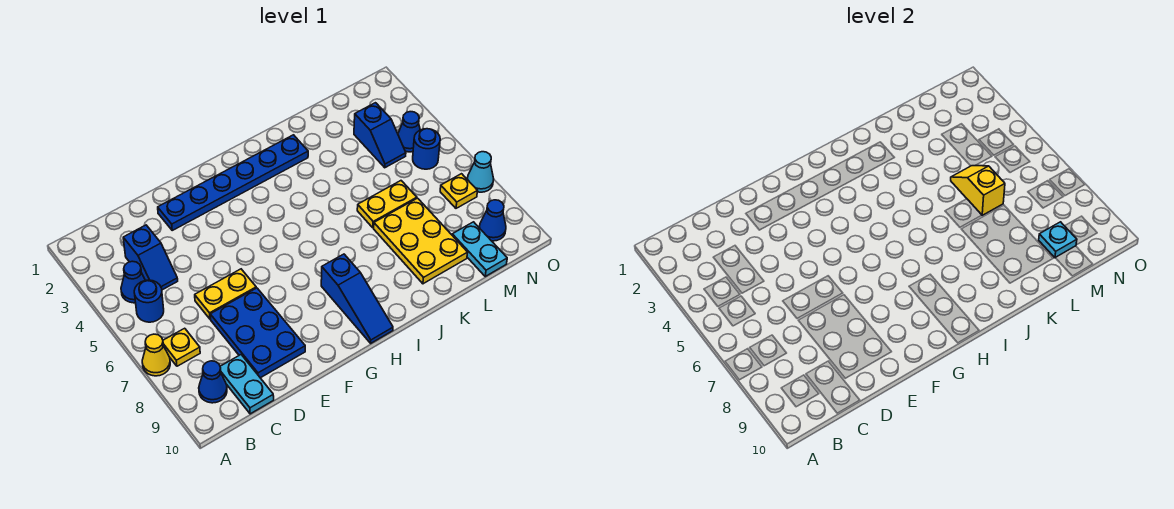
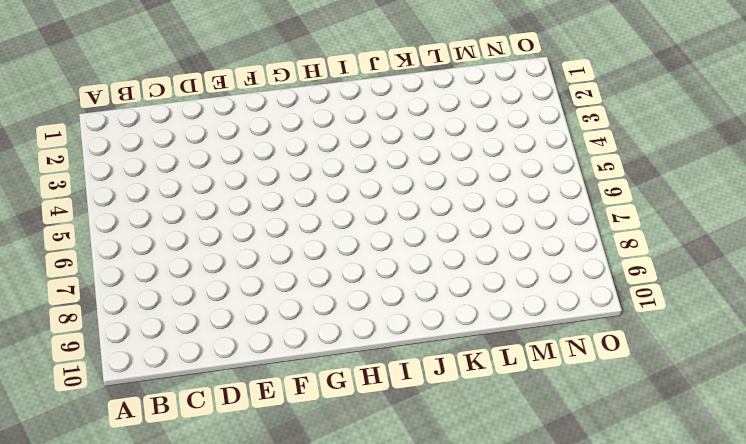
none -> yellow cone A7 level 1
none -> blue cone B4 level 1
none -> blue round brick B5 level 1

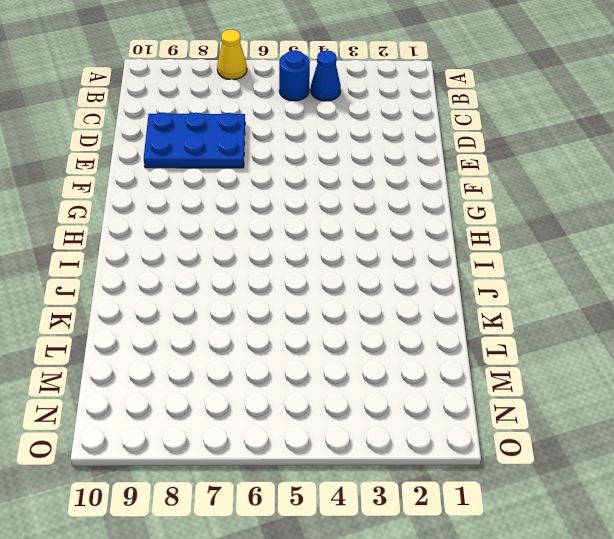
none -> yellow plate B7 level 1
none -> blue cone B9 level 1
none -> blue slope C3:C4 level 1 top 3

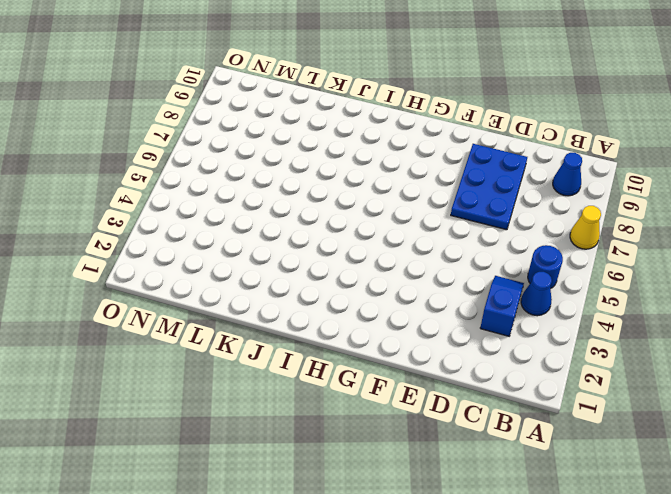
none -> yellow plate B7 level 1
none -> cyan plate C9:C10 level 1
none -> yellow plate D6:E6 level 1

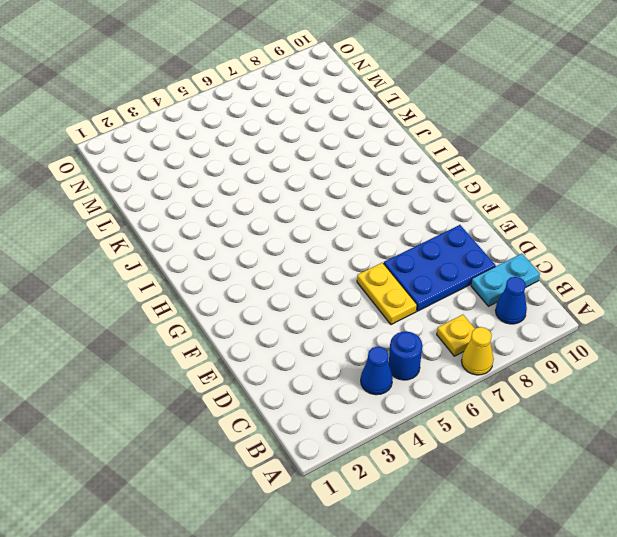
none -> blue slope C3:C4 level 1 top 3
none -> blue plate E2:J2 level 1
none -> blue slope H8:H10 level 1 top 8

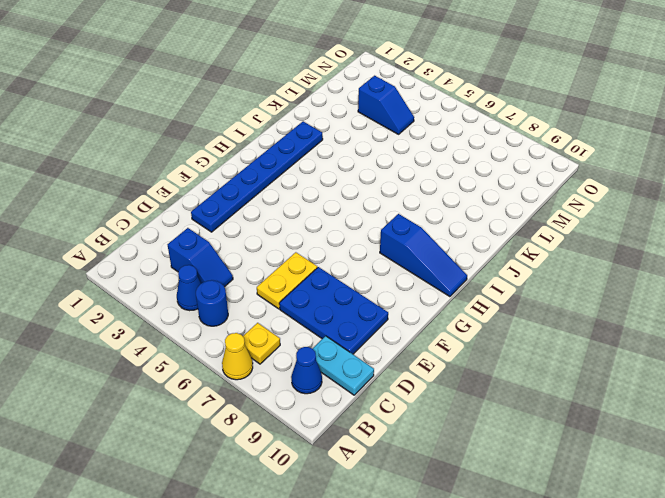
none -> yellow plate K6:L6 level 1
none -> yellow plate K7:L9 level 1
none -> cyan plate M9:M10 level 1

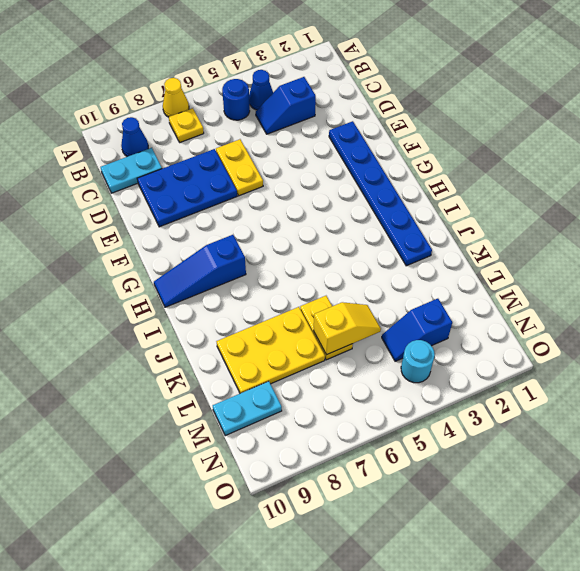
cyan round brick N4 level 1 -> blue cone N4 level 1
none -> blue round brick N5 level 1
none -> yellow plate N7 level 1
none -> blue cone N9 level 1

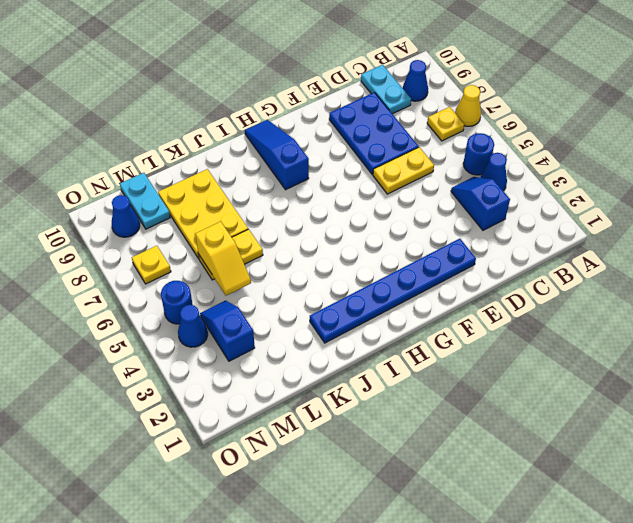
none -> cyan cone O7 level 1
none -> cyan plate M9 level 2

